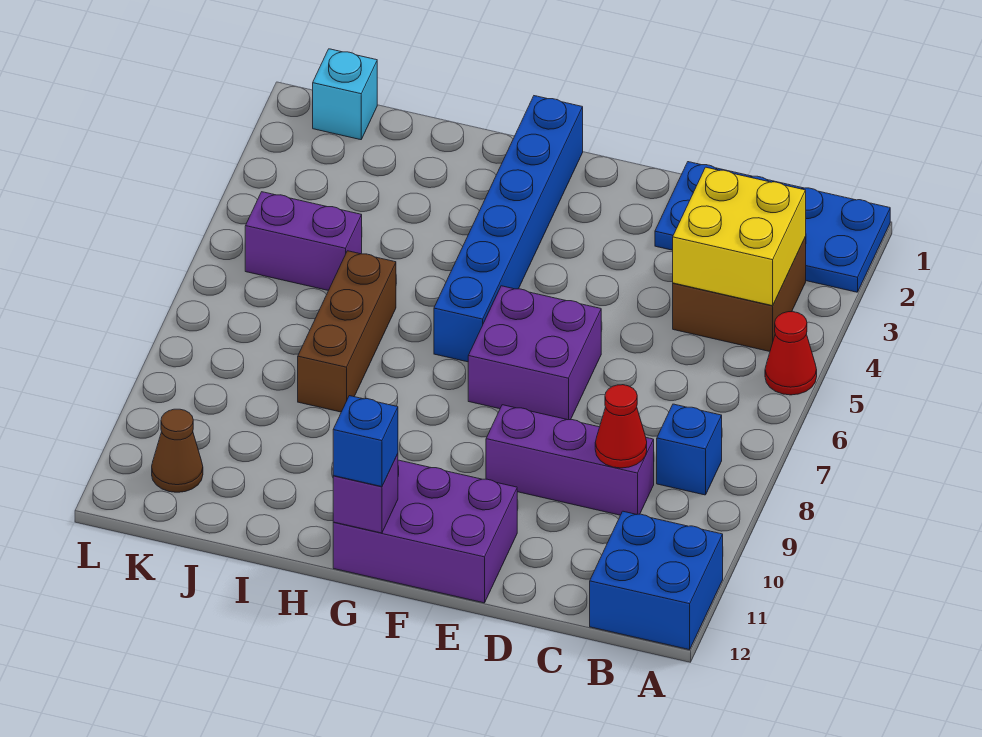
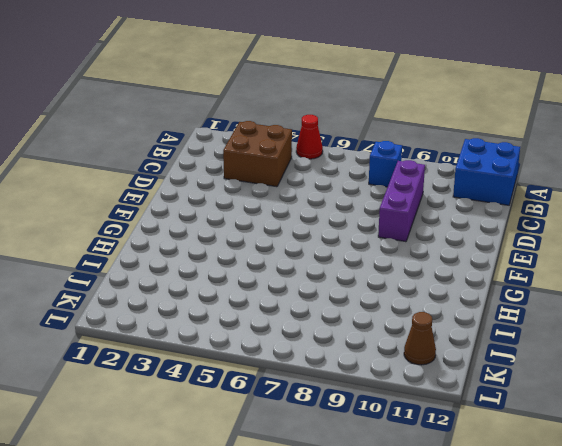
none -> blue plate A1:D2 level 1
none -> purple brick E6:F7 level 1
none -> purple brick E11:G12 level 1

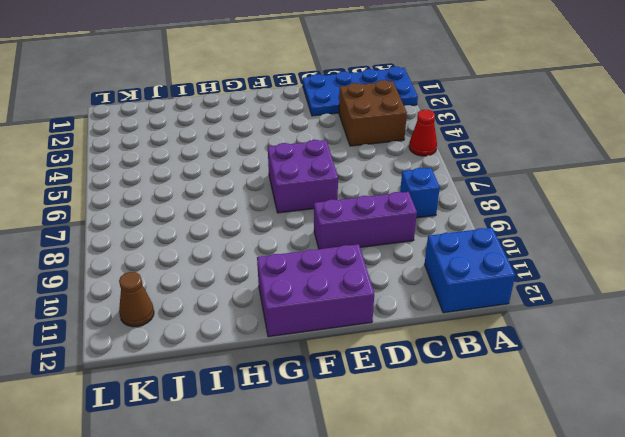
none -> blue brick G1:G6 level 1
none -> brown brick I6:I8 level 1
none -> purple brick J5:K5 level 1

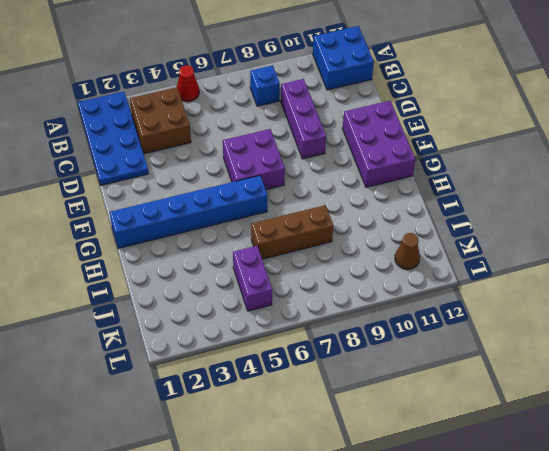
none -> cyan brick K1 level 1
none -> yellow brick B3:C4 level 2
none -> red cone C9 level 2

